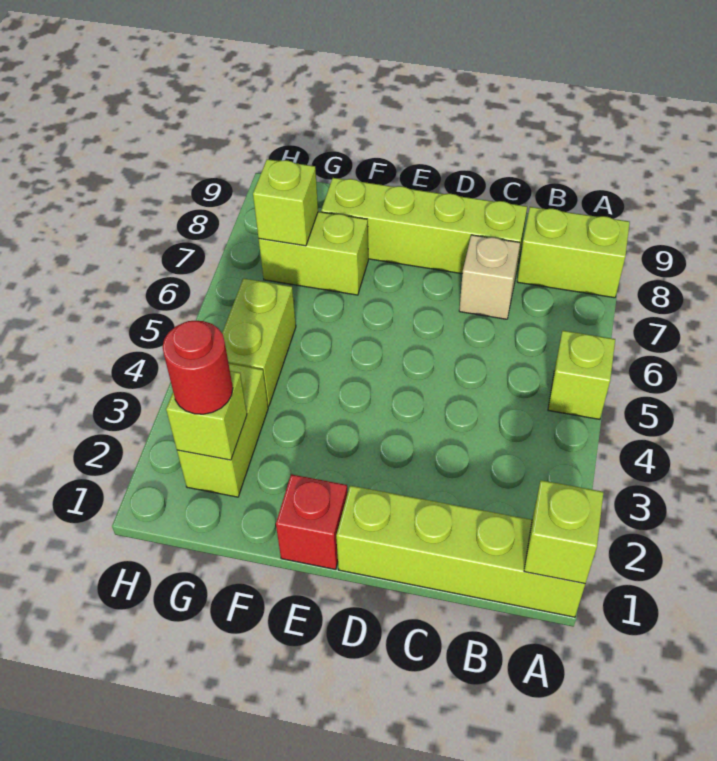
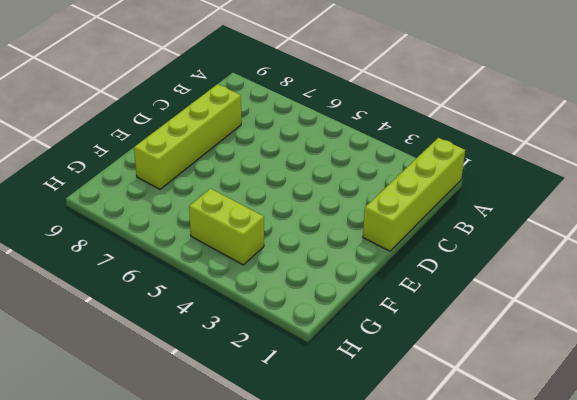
none -> lime brick A5 level 1
none -> lime brick A8:B8 level 1
none -> tan brick C7 level 1

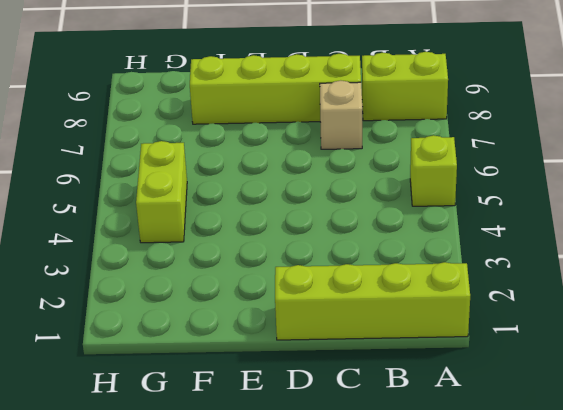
none -> red brick E1 level 1
none -> lime brick F7:G7 level 1
none -> lime brick G2:G3 level 1

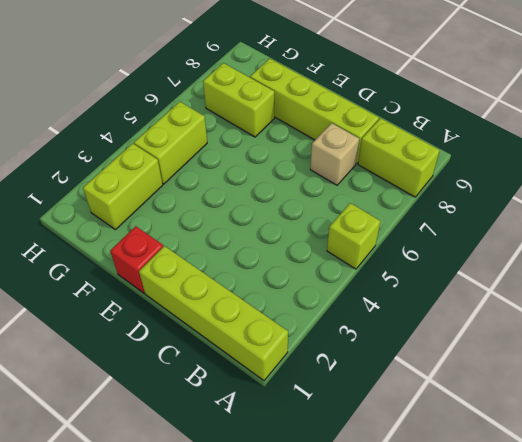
none -> lime brick A1 level 2
none -> lime brick G2 level 2
none -> lime brick G7 level 2

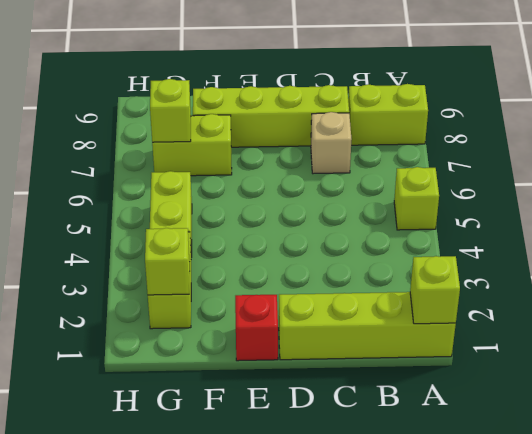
none -> red round brick G2 level 3

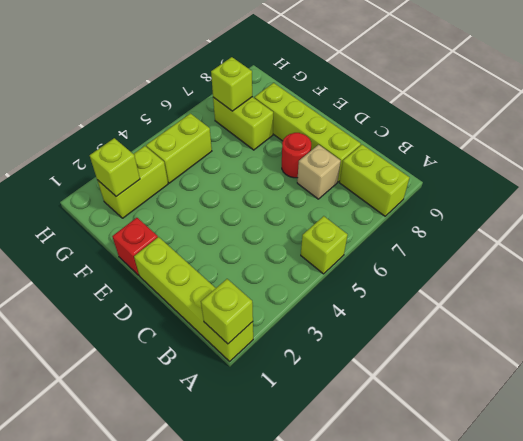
red round brick D7 level 1 -> red round brick G2 level 3

